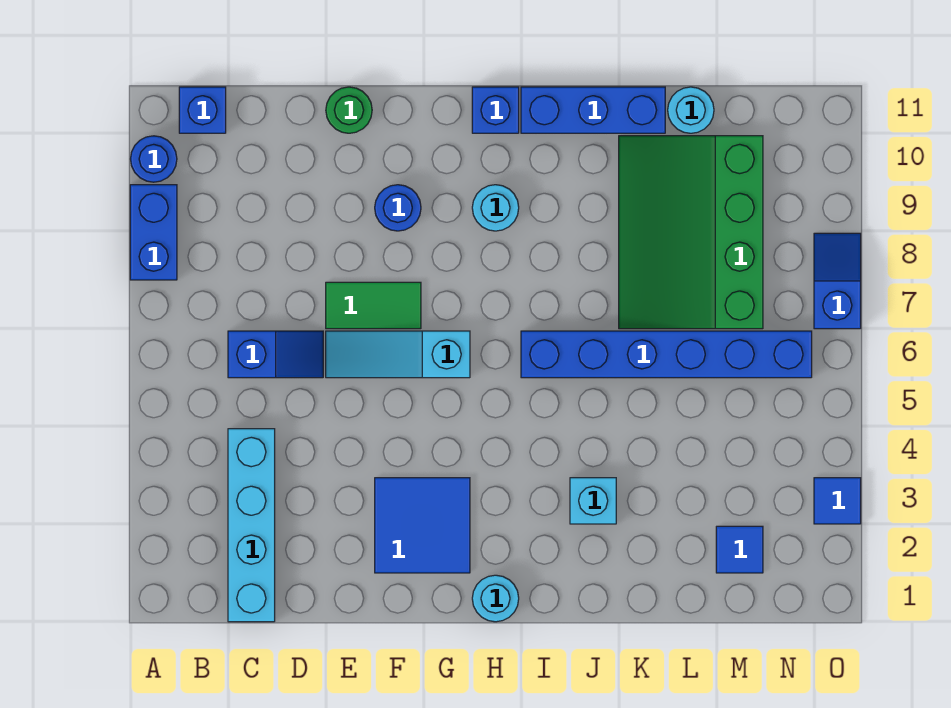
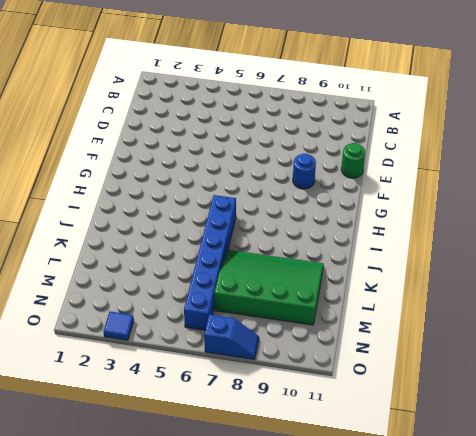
none -> blue brick A8:A9 level 1
none -> blue round brick A10 level 1
none -> blue brick B11 level 1

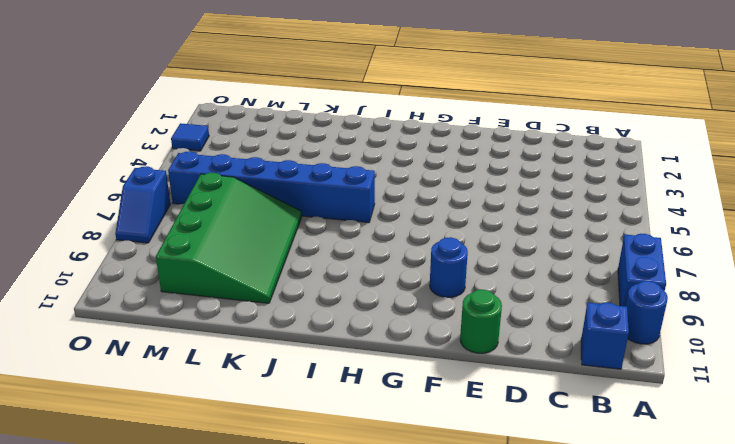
none -> cyan brick C1:C4 level 1
none -> blue slope C6:D6 level 1 top C
none -> cyan slope E6:G6 level 1 top G

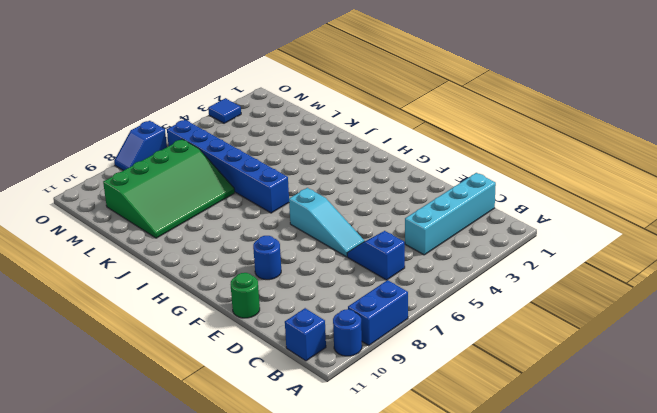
none -> green tile E7:F7 level 1
none -> blue tile F2:G3 level 1
none -> cyan round brick H1 level 1

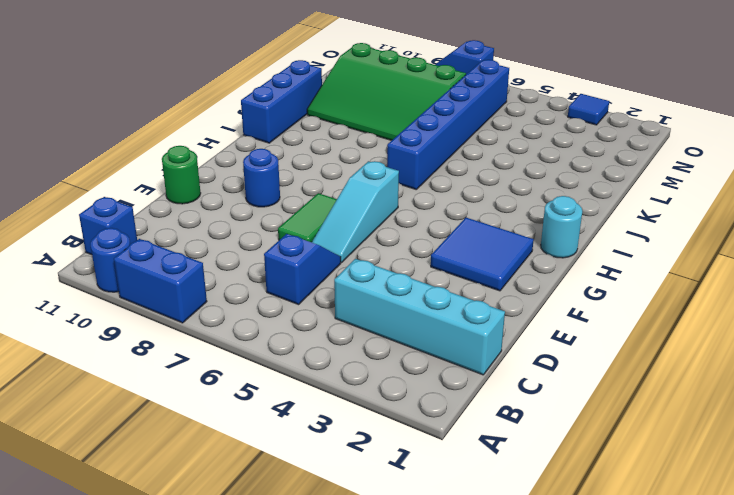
none -> cyan round brick H9 level 1
none -> blue brick H11 level 1
none -> cyan brick J3 level 1

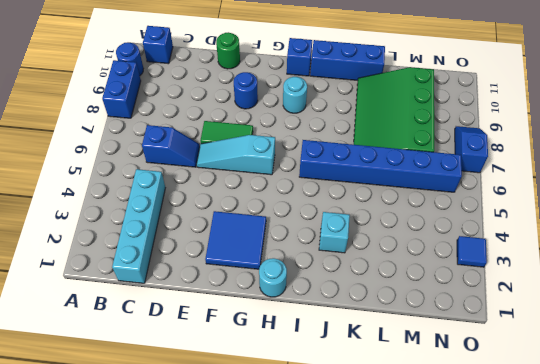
none -> cyan round brick L11 level 1
none -> blue tile M2 level 1

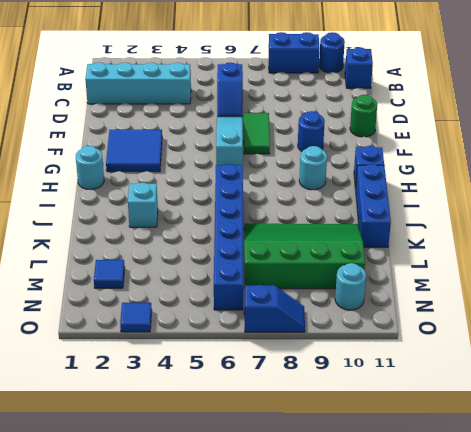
cyan round brick N10 level 1 -> cyan round brick L11 level 1

